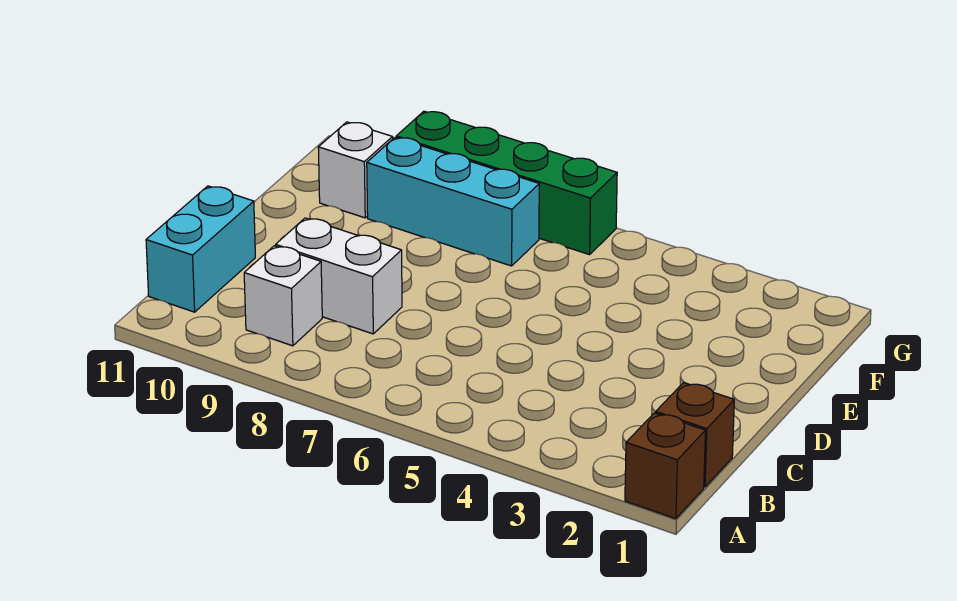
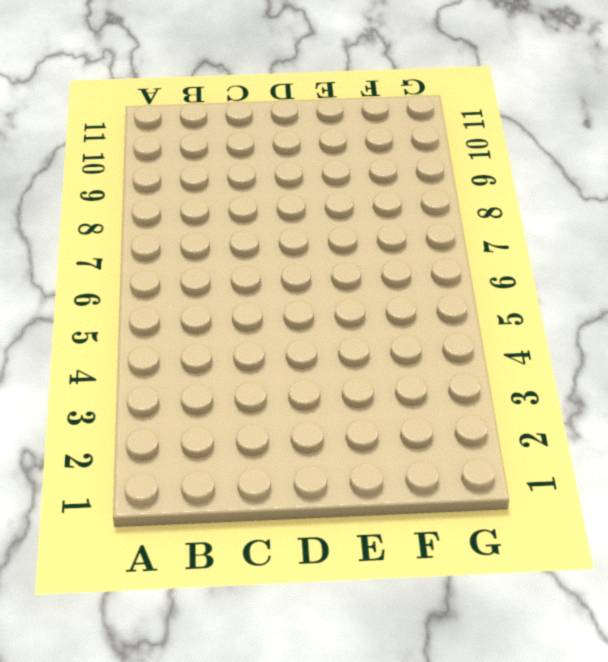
none -> brown brick A1 level 1
none -> brown brick B1 level 1

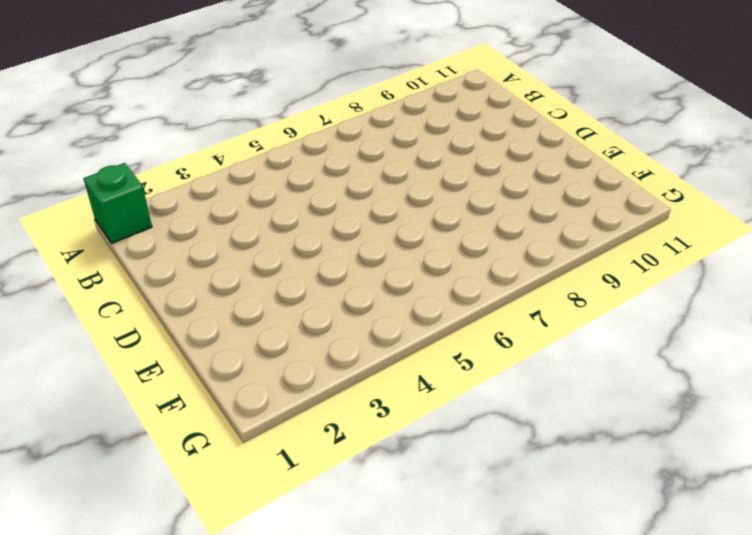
green brick A1 level 1 -> brown brick A1 level 1
none -> brown brick B1 level 1
none -> white brick B9 level 1

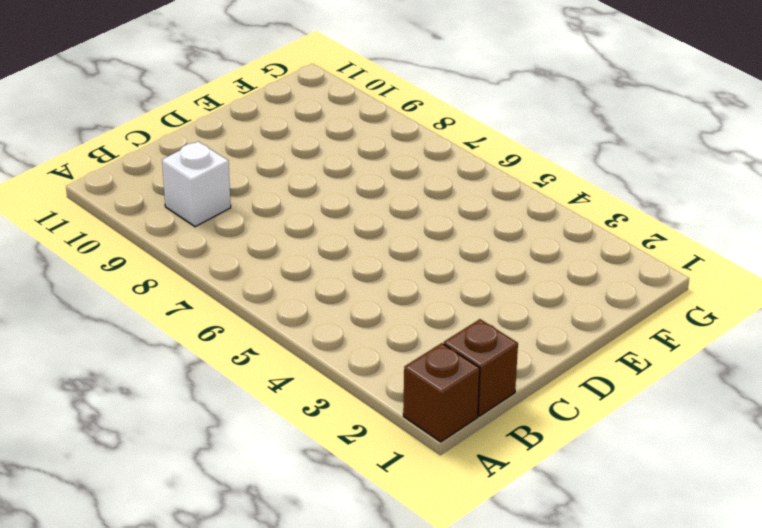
none -> cyan brick B11:C11 level 1
none -> white brick C8:C9 level 1

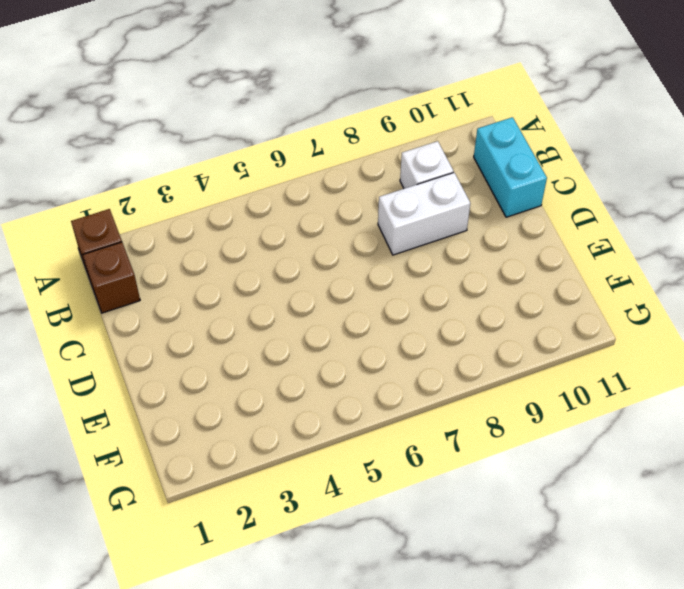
none -> cyan brick F7:F9 level 1
none -> white brick F10 level 1

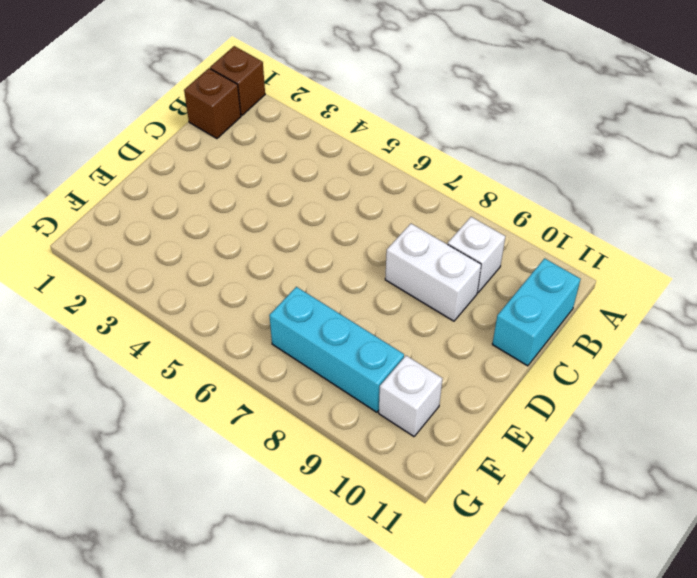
none -> green brick G6:G9 level 1

